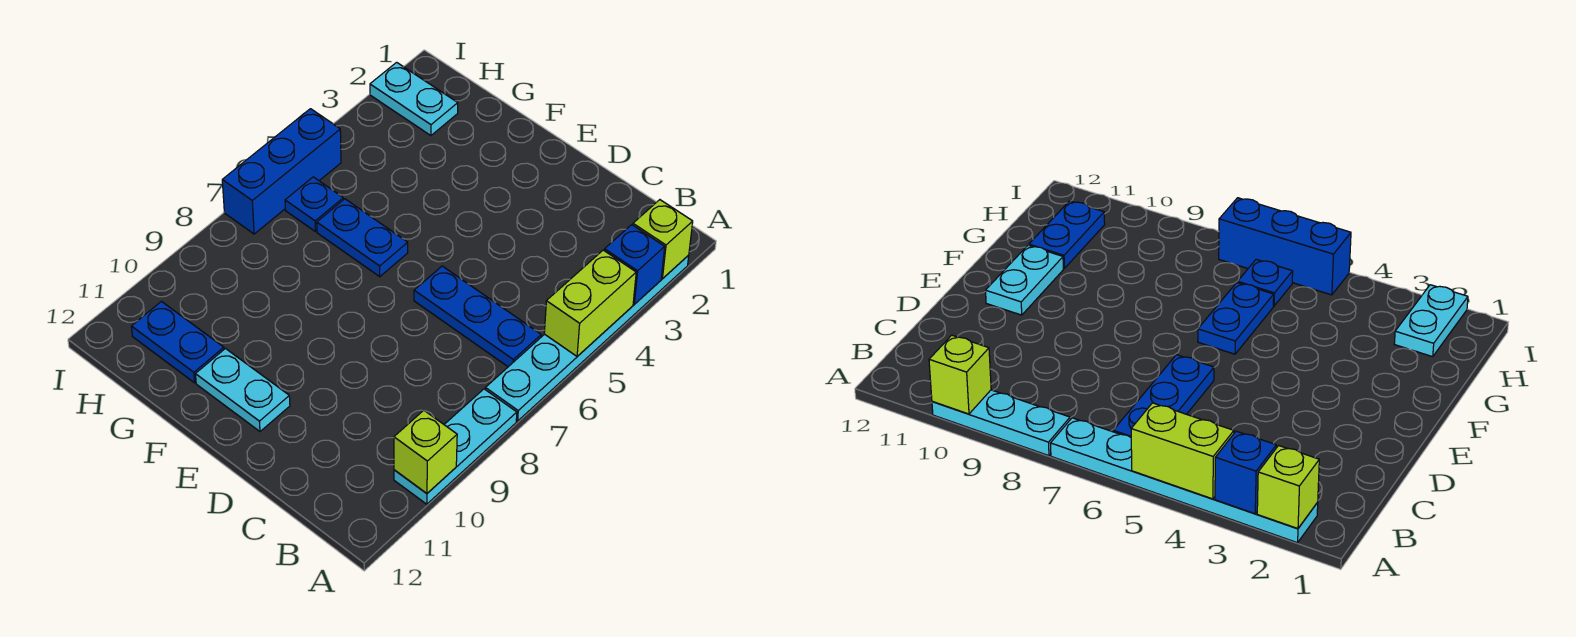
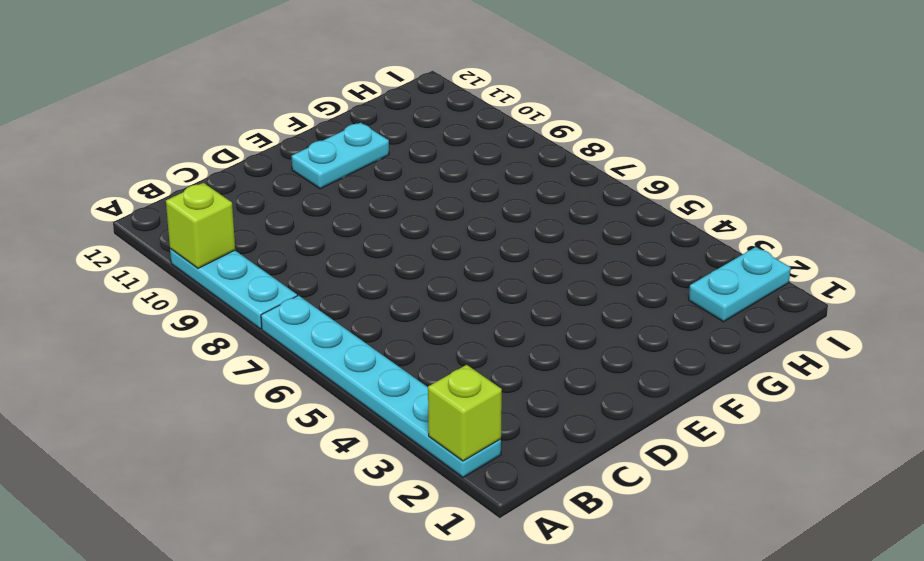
none -> blue plate B6:D6 level 1
none -> blue plate F6:G6 level 1
none -> blue plate G11:H11 level 1

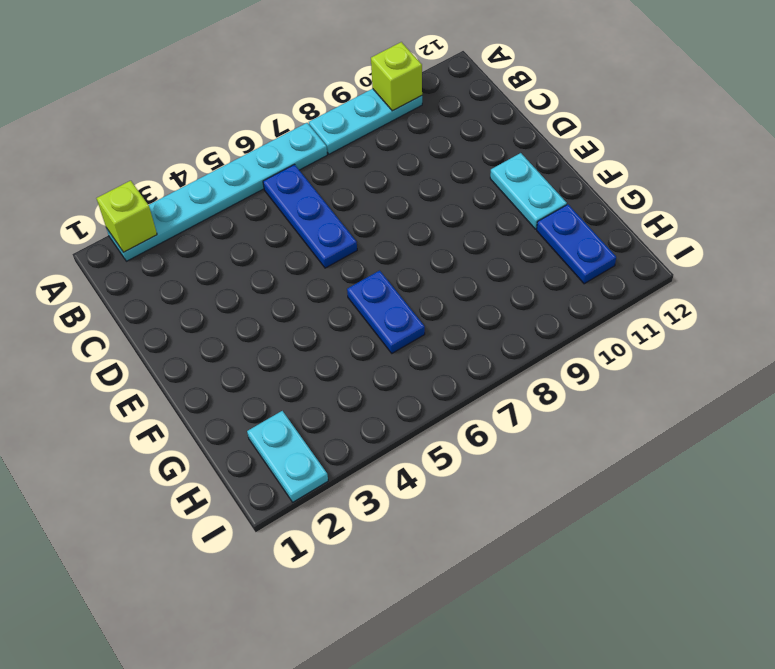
none -> blue plate H6 level 1
none -> blue brick I5:I7 level 1
none -> blue brick A3 level 2

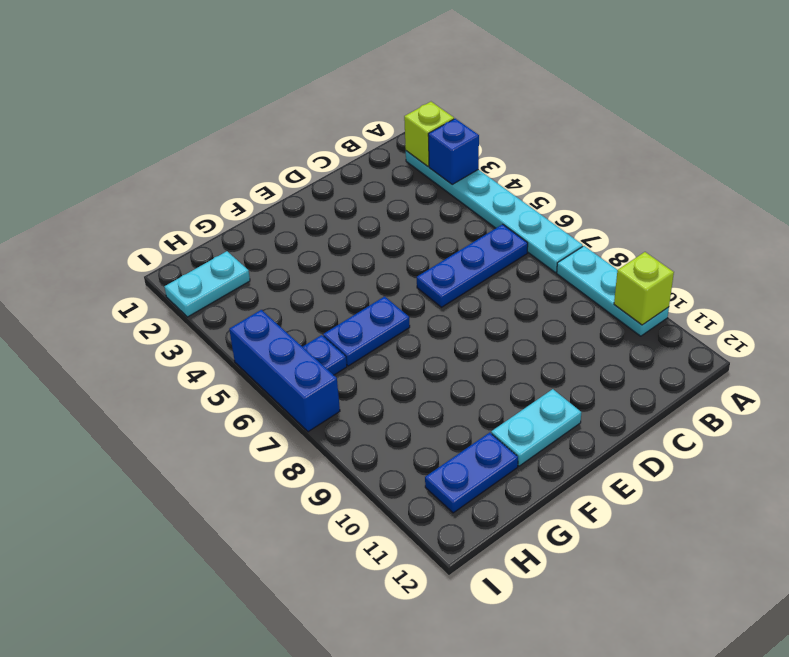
none -> lime brick A4:A5 level 2

